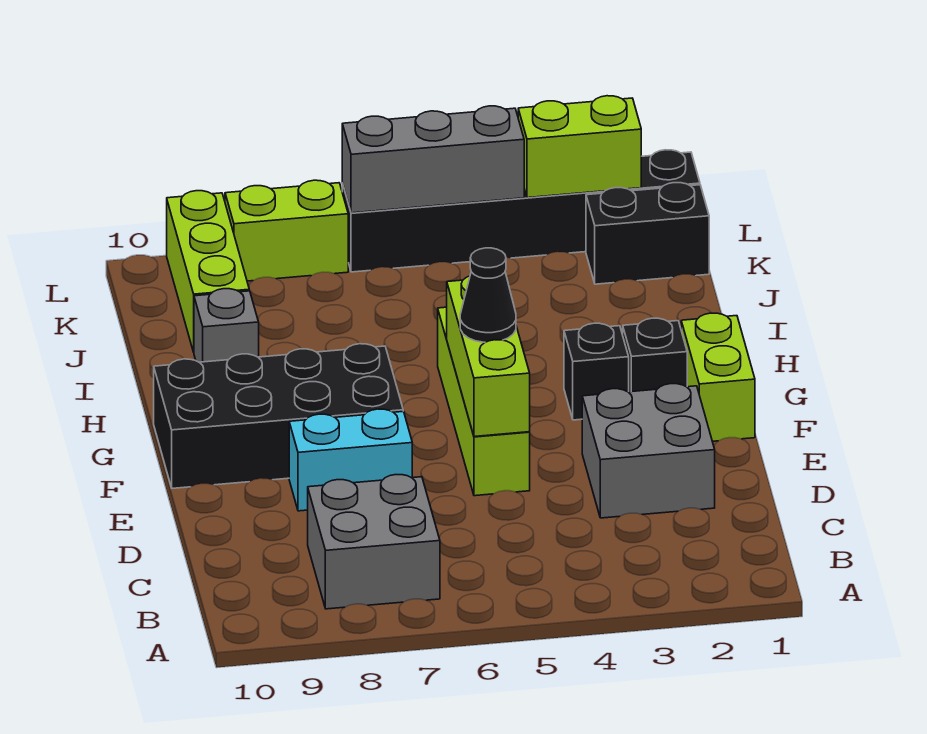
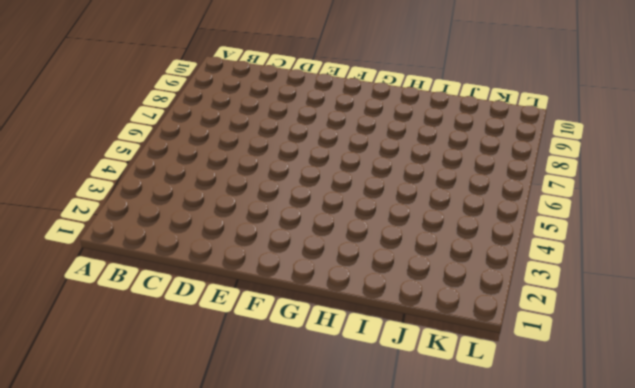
none -> grey brick B7:C8 level 1
none -> grey brick D2:E3 level 1
none -> lime brick E5:H5 level 1

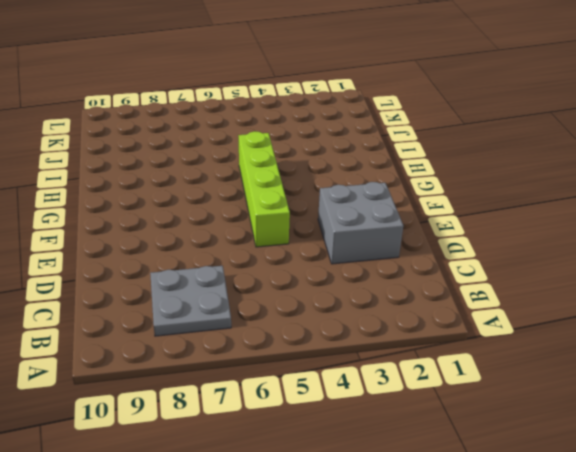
grey plate B7:C8 level 1 -> grey brick B7:C8 level 1
none -> cyan brick E7:E8 level 1
none -> lime brick F1:G1 level 1
none -> black brick F7:G10 level 1

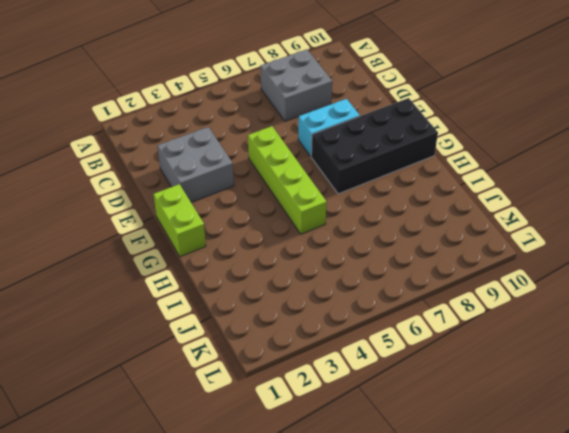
none -> black brick G2 level 1
none -> black brick G3 level 1
none -> grey brick I9 level 1

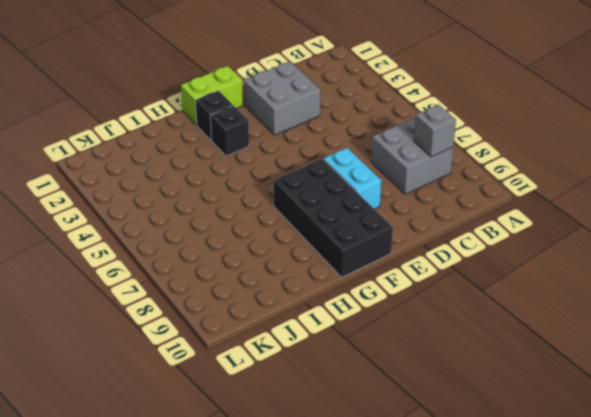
grey brick B8 level 2 -> grey brick I9 level 1
none -> lime brick E5:H5 level 1
none -> lime brick J9:L9 level 1
none -> black brick K1:K2 level 1

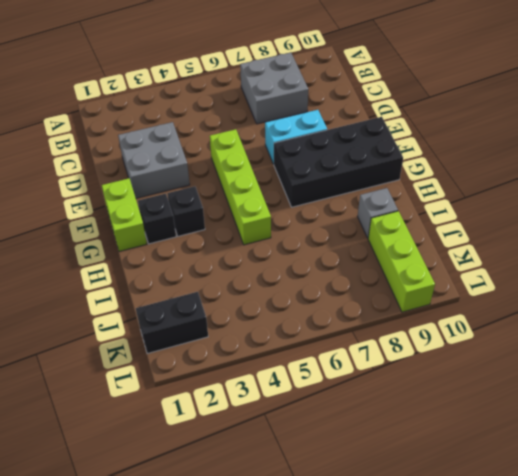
none -> black brick L1:L6 level 1
none -> lime brick L7:L8 level 1
none -> lime brick E5:G5 level 2

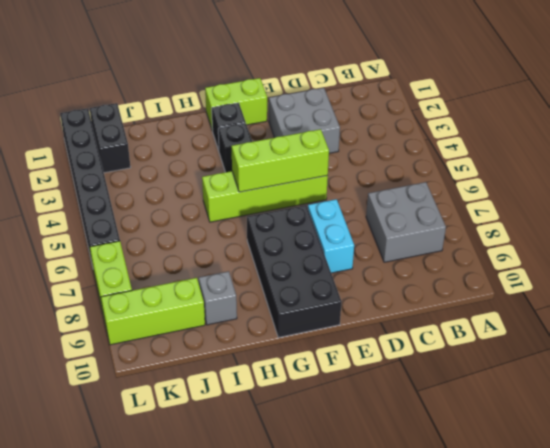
none -> lime brick L2:L3 level 2
none -> grey brick L4:L6 level 2
none -> black cone F5 level 3

